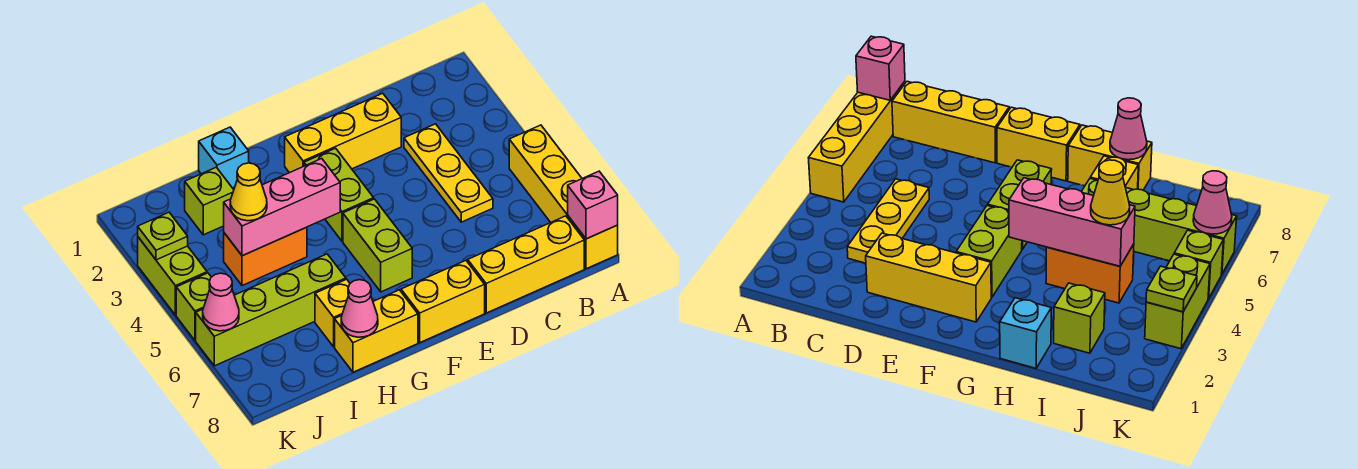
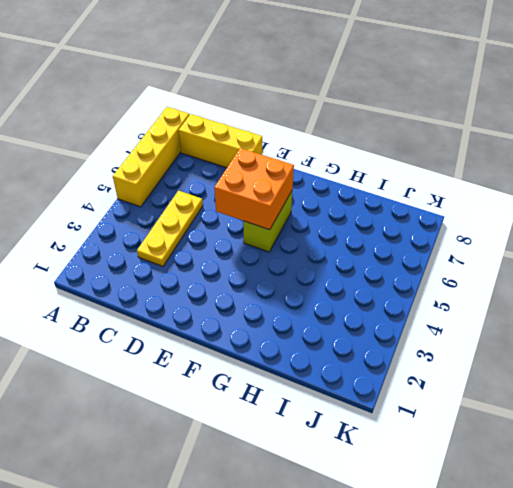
orange brick E5:F6 level 2 -> none
none -> yellow brick D2:F2 level 1
none -> yellow brick E8:F8 level 1
none -> lime brick F3:F4 level 1

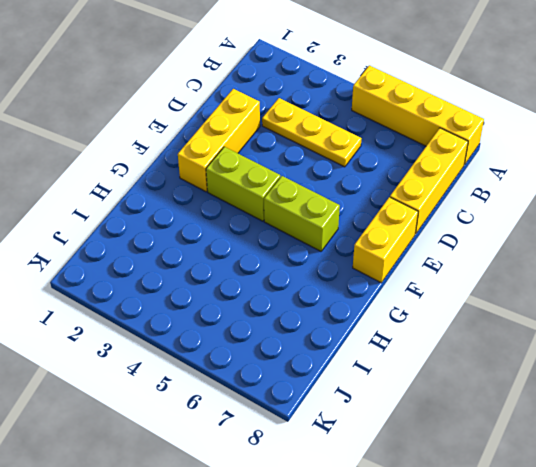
none -> yellow brick G8:H8 level 1
none -> cyan brick H1 level 1
none -> orange brick H4:I4 level 1

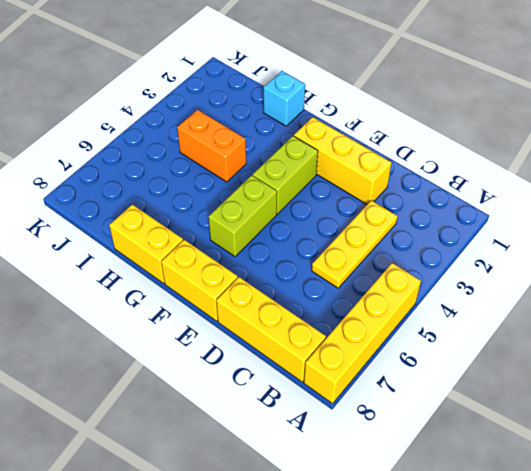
none -> lime brick H6:K6 level 1
none -> yellow brick H7 level 1
none -> lime brick I2 level 1

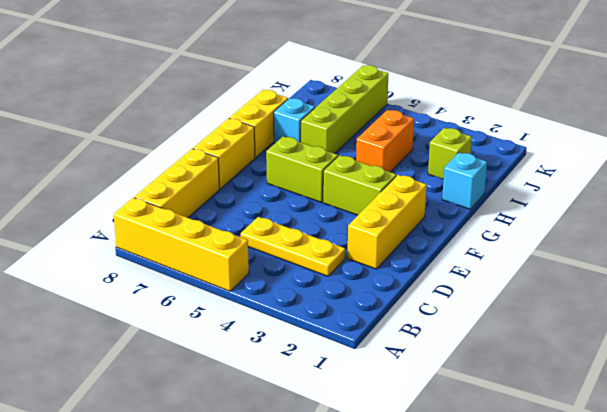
cyan brick H7 level 1 -> yellow brick H7 level 1
none -> lime brick K3:K4 level 1
none -> lime brick K5 level 1
none -> pink brick A8 level 2

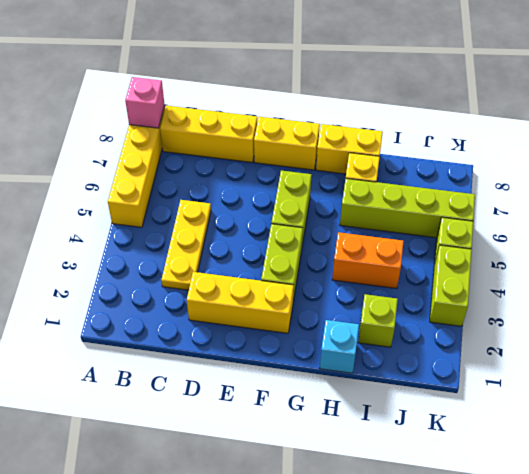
none -> pink brick G4:I4 level 2
none -> pink cone H8 level 2
none -> lime plate K3 level 2

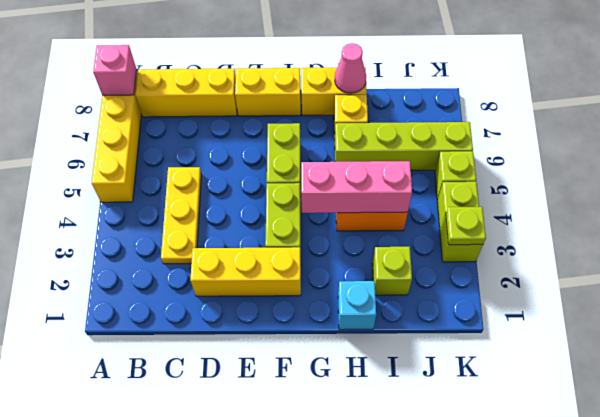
none -> pink cone K6 level 2
none -> yellow cone I4 level 3

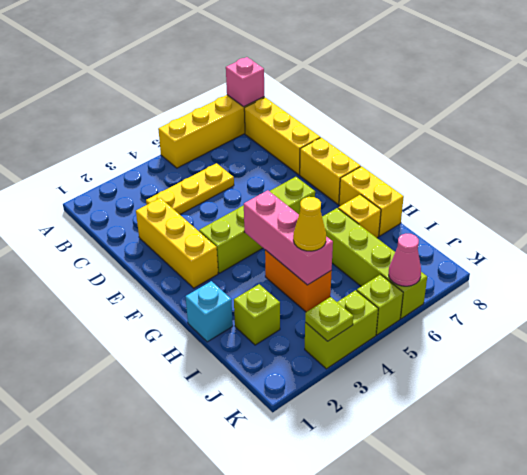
none -> pink cone H8 level 2

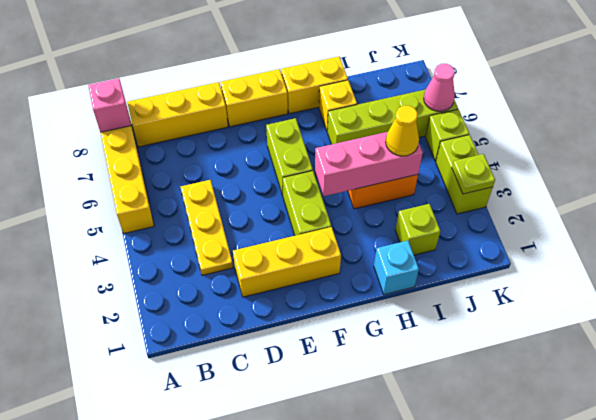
none -> pink cone H8 level 2

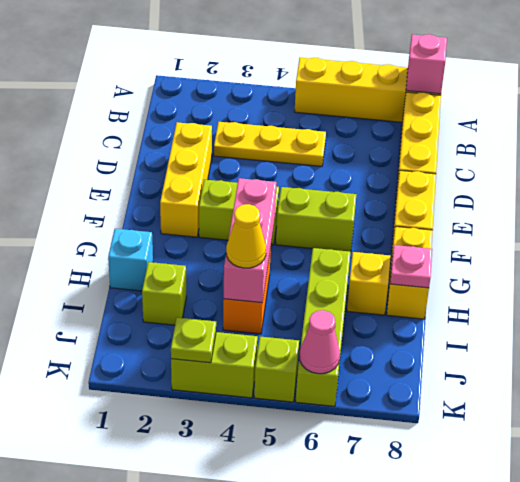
pink plate H8 level 2 -> pink cone H8 level 2

